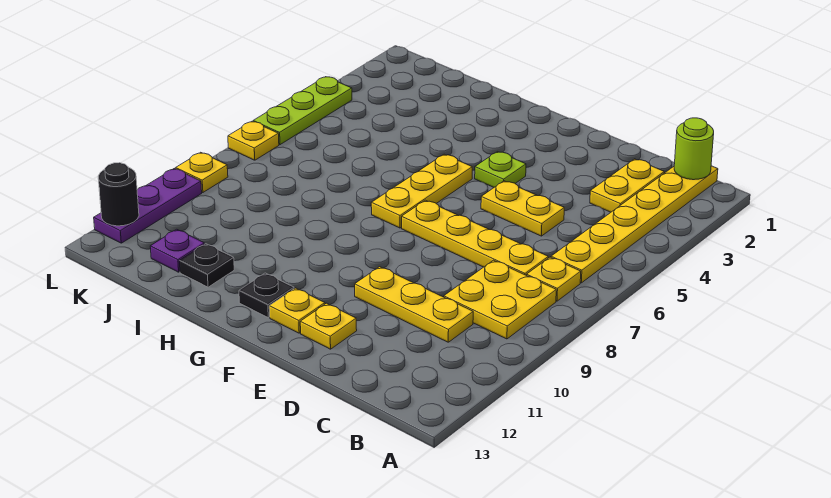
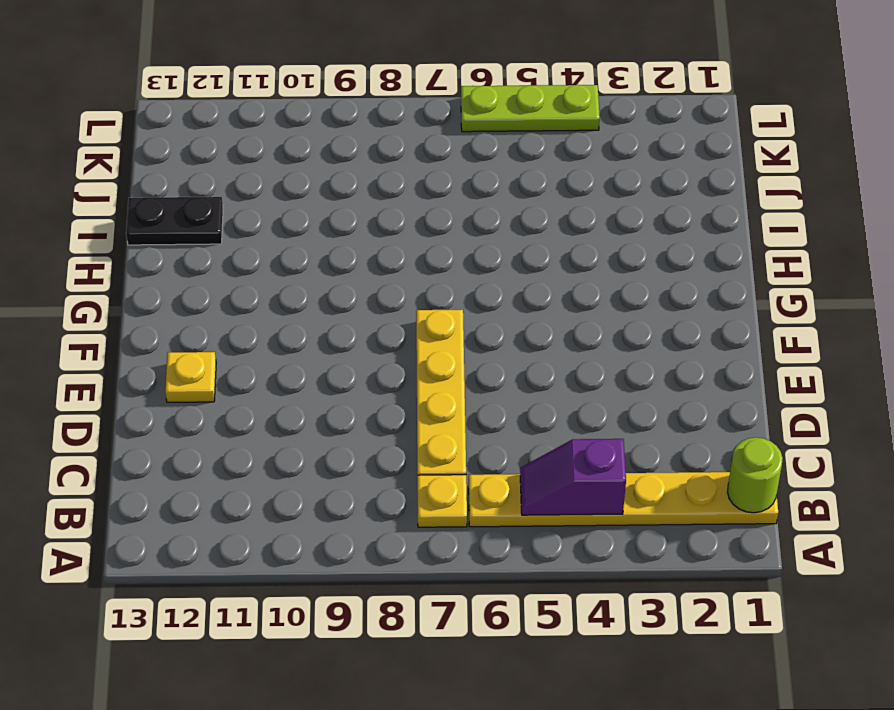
purple slope B4:B5 level 2 top 4 -> none
black plate I12:I13 level 1 -> black plate I12 level 1
none -> yellow plate B8:C9 level 1
none -> yellow plate C2:C3 level 1
none -> yellow plate C10:E10 level 1

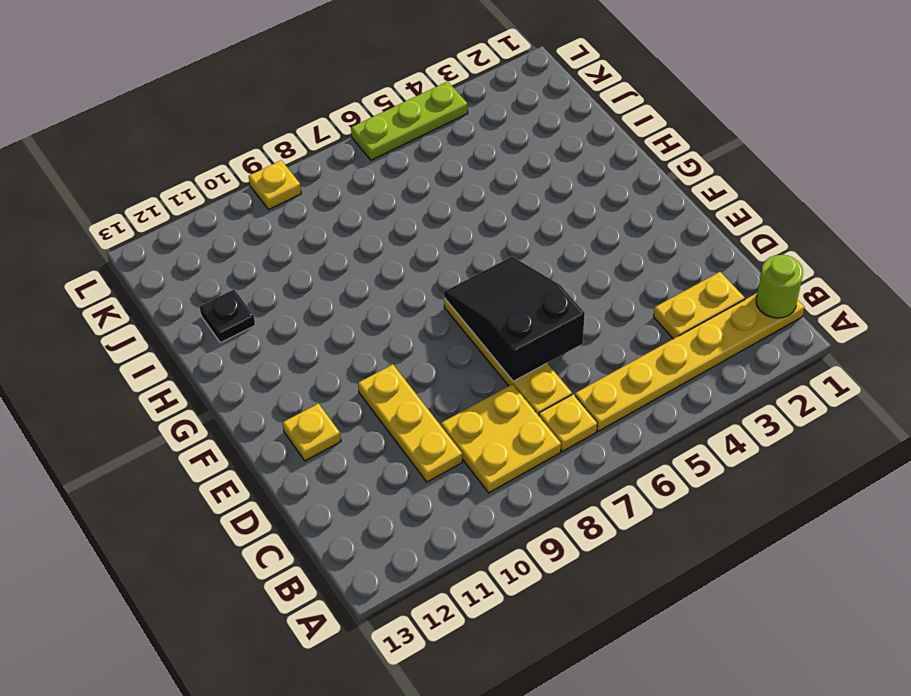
black slope D6:F7 level 2 top D -> none
none -> yellow plate D5:E5 level 1
none -> lime plate F4 level 1
none -> yellow plate F12 level 1

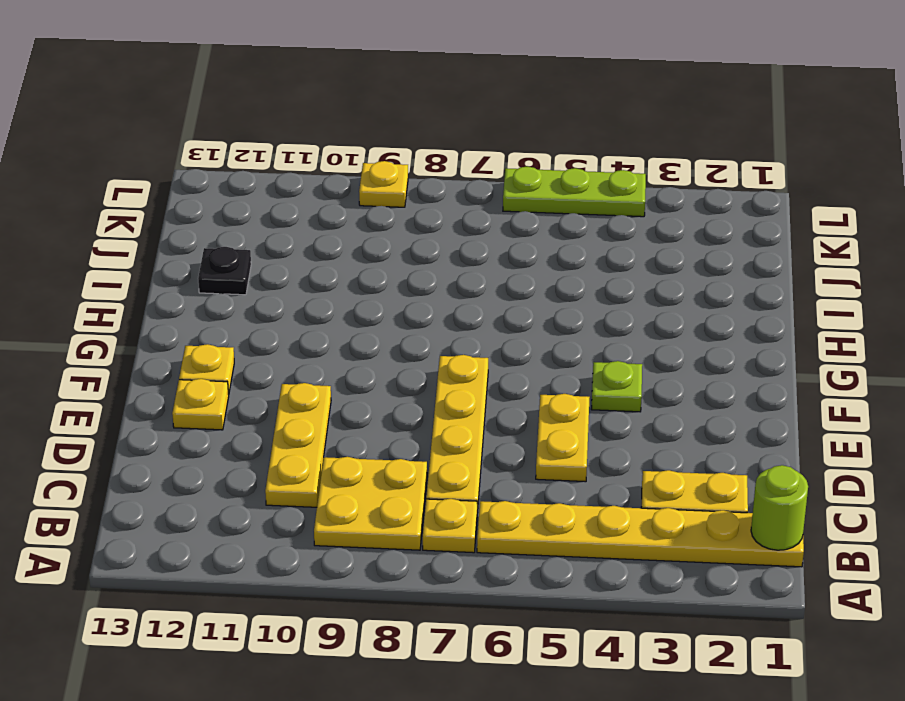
none -> yellow plate G5:G7 level 1
none -> black plate G12 level 1
none -> purple plate J12 level 1

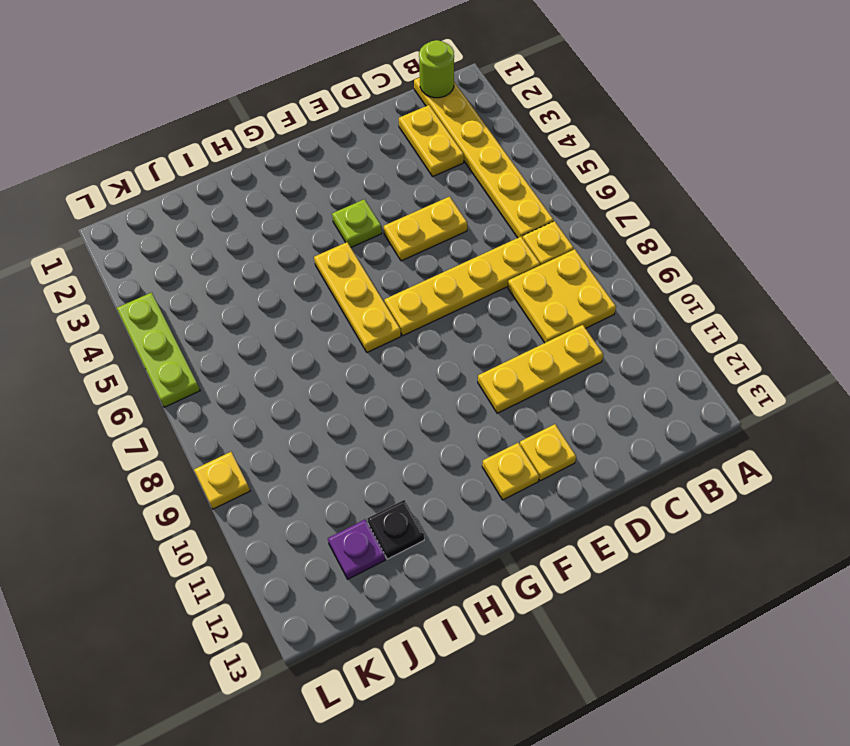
none -> black plate G12 level 1
none -> yellow plate L7 level 1
none -> purple plate L10:L12 level 1

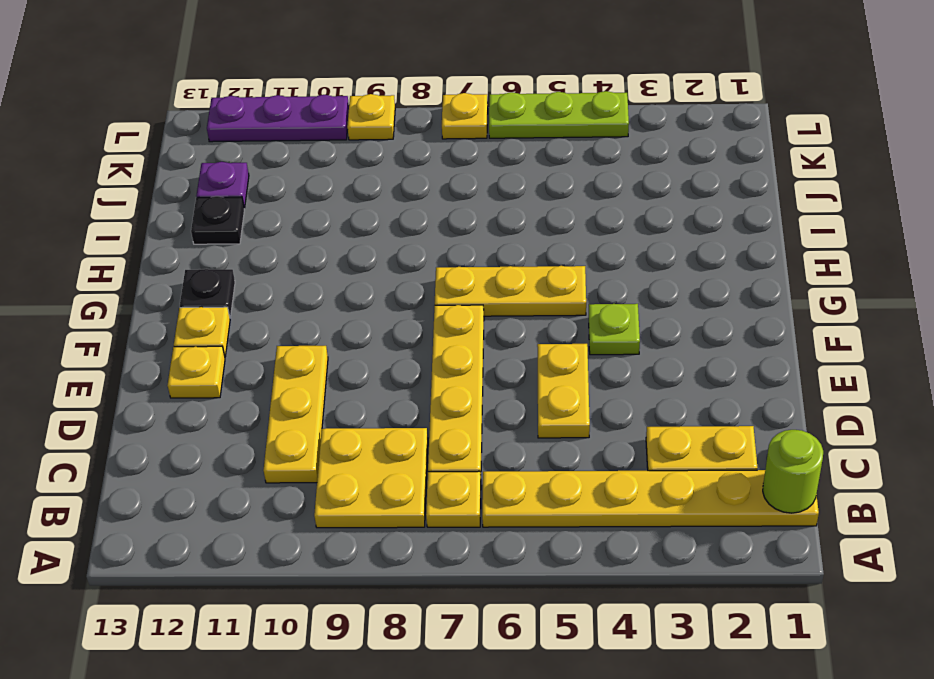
none -> black round brick L12 level 2

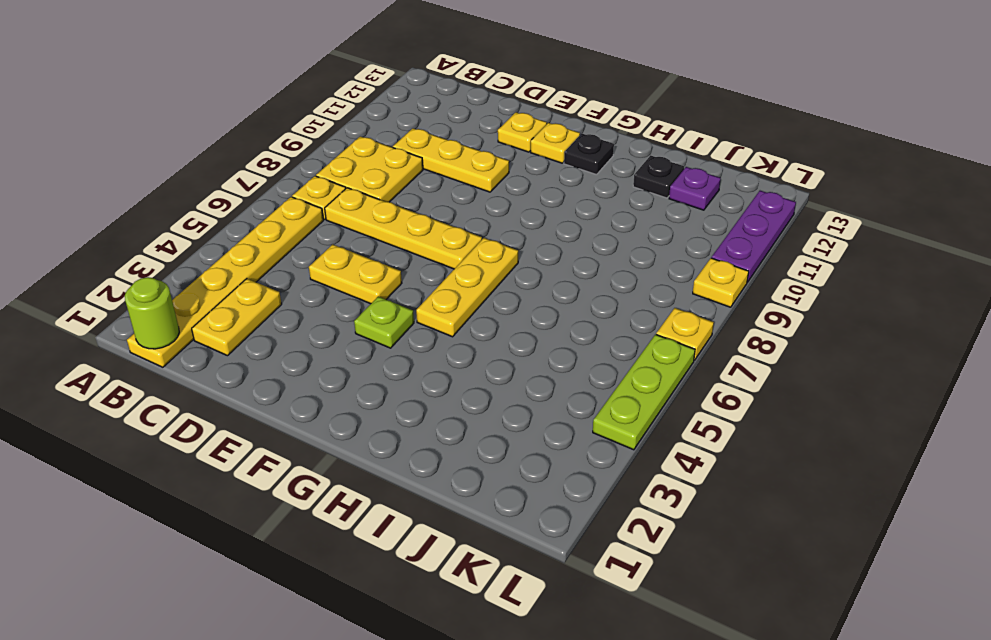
none -> black round brick L12 level 2

